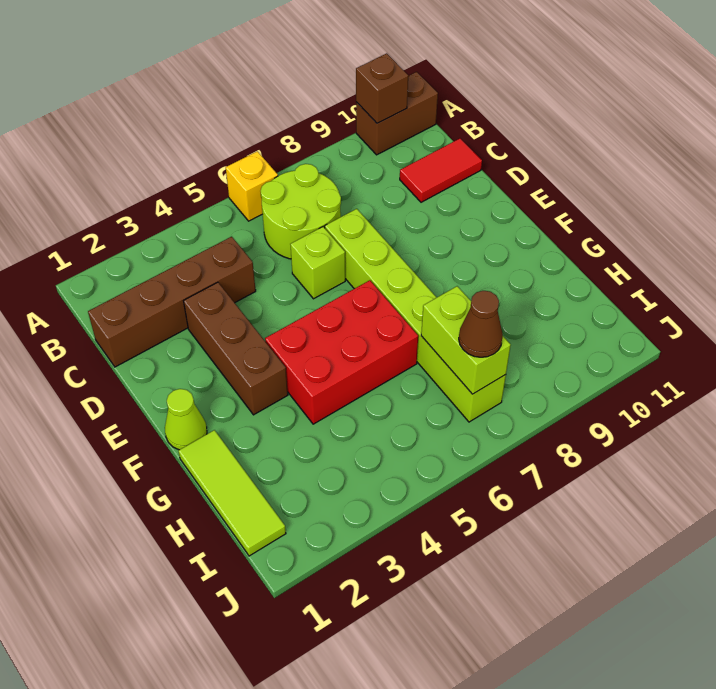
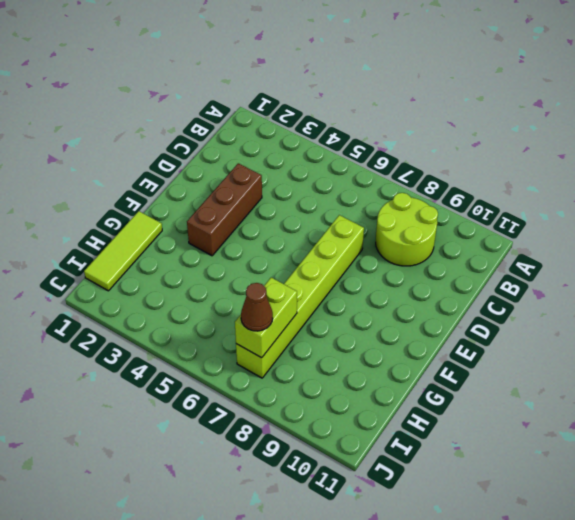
lime round brick B8:C9 level 1 -> lime round brick B6:C7 level 1
none -> yellow brick A6 level 1
none -> brown brick A10:A11 level 1
none -> brown brick C1:C4 level 1

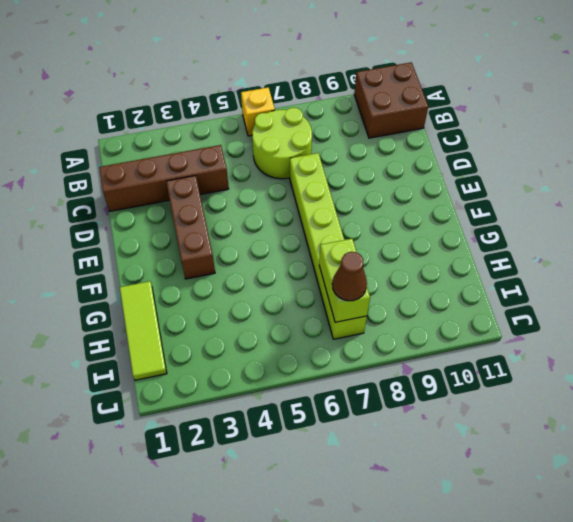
brown brick A10:B11 level 1 -> brown brick A10:A11 level 1
none -> red tile C10:C11 level 1
none -> lime brick D6 level 1
none -> lime cone F1 level 1

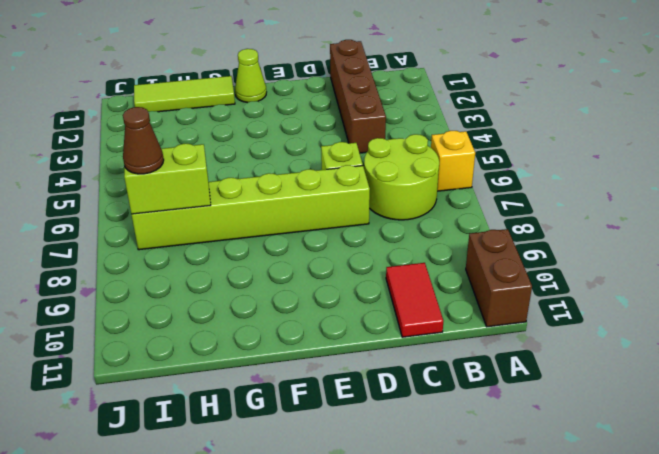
none -> brown brick D3:F3 level 1
none -> red brick F4:G6 level 1
none -> brown brick A10 level 2

